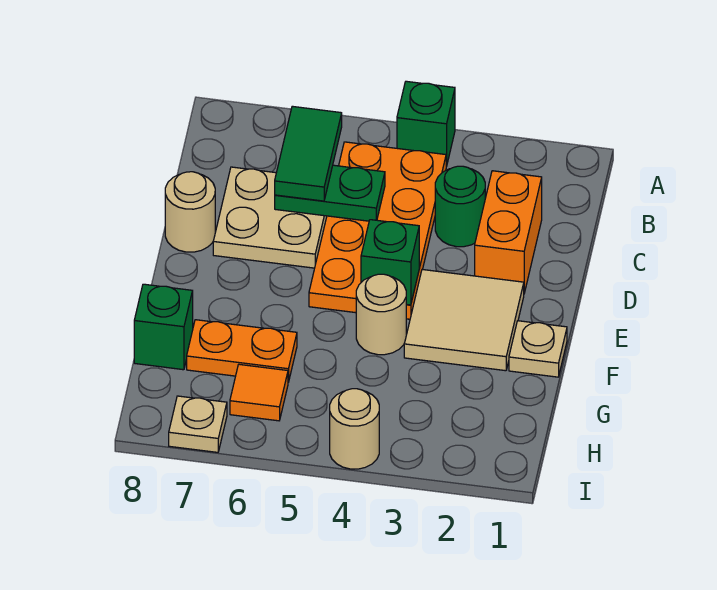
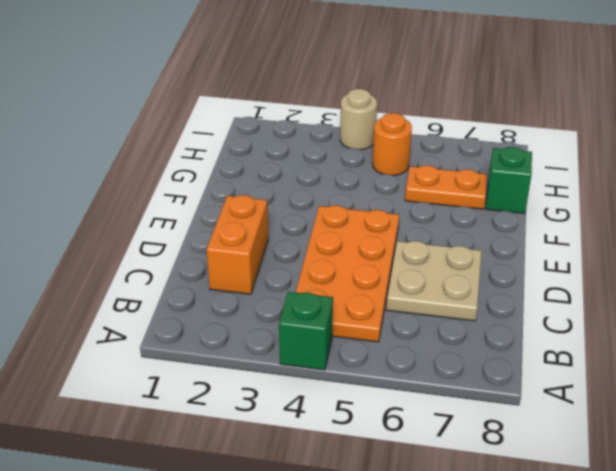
orange round brick H5 level 1 -> none
none -> green round brick C3 level 1
none -> tan round brick D8 level 1
none -> tan tile E2:F3 level 1

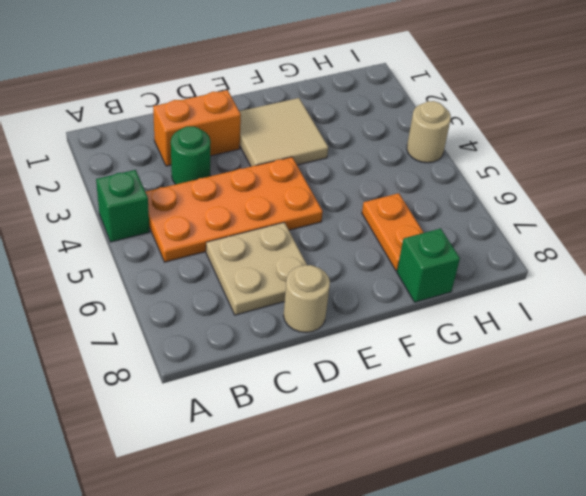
none -> tan plate F1 level 1
none -> tan round brick F4 level 1
none -> orange tile H6 level 1

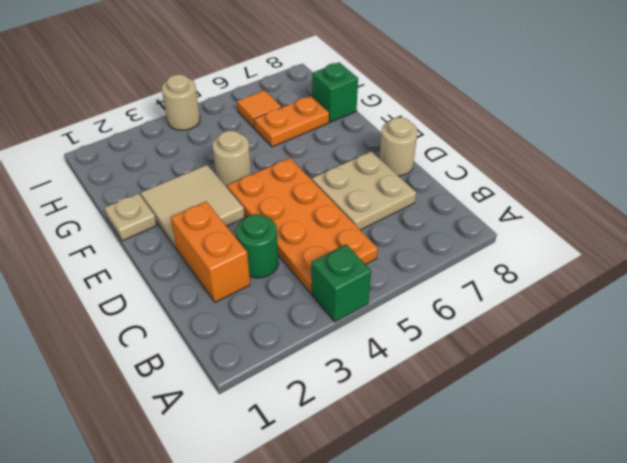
none -> tan plate I7 level 1
none -> green plate C5:C6 level 2
none -> green brick E4 level 2

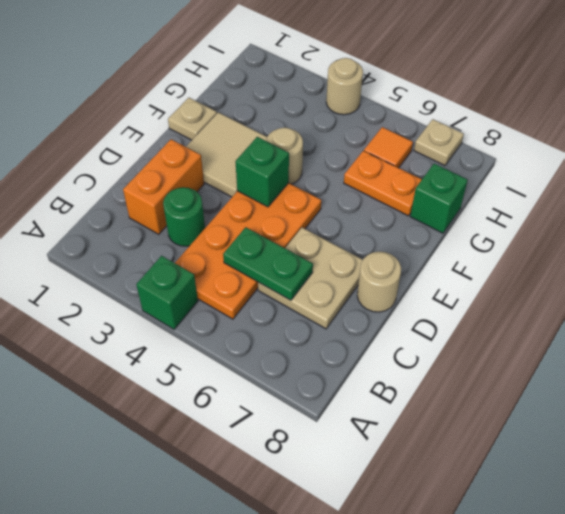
none -> green tile B6:C6 level 3

